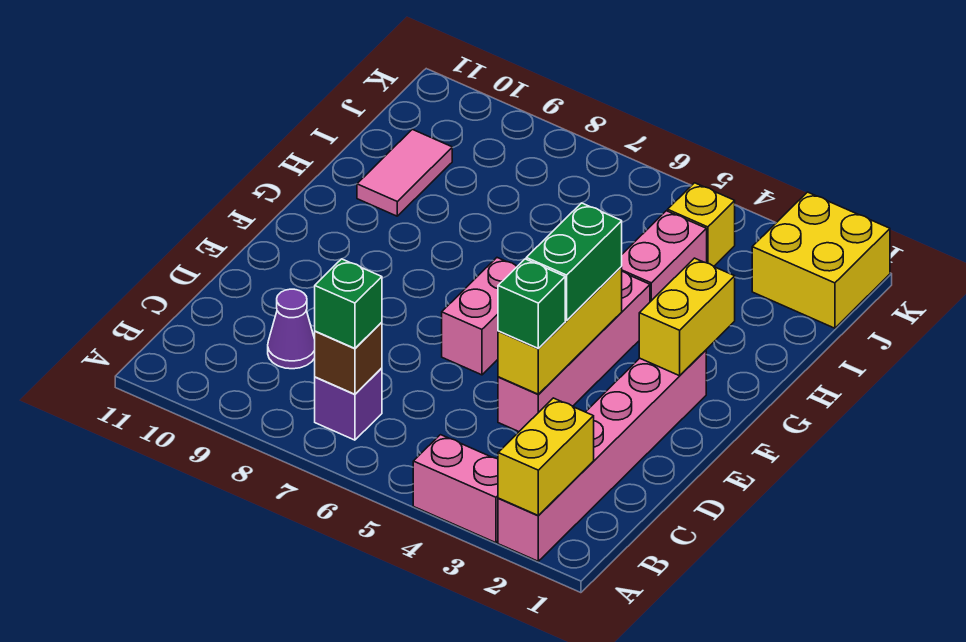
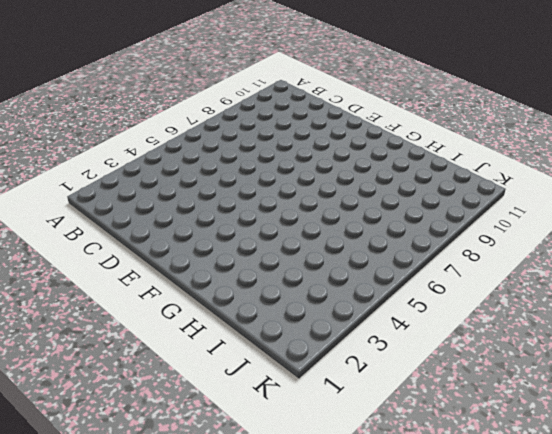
none -> pink brick A2:F2 level 1
none -> pink brick A3:A4 level 1
none -> purple brick B7 level 1

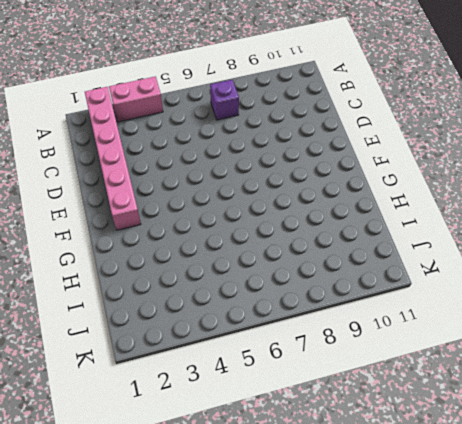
none -> purple cone C9 level 1
none -> pink brick D4:G4 level 1
none -> pink brick E6:F6 level 1

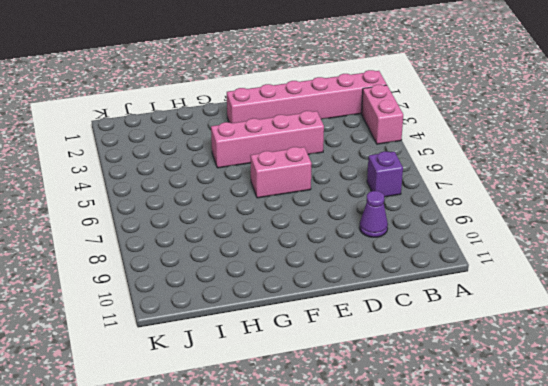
none -> pink brick H4:I4 level 1
none -> pink tile H10:I10 level 1
none -> yellow brick J1:K2 level 1

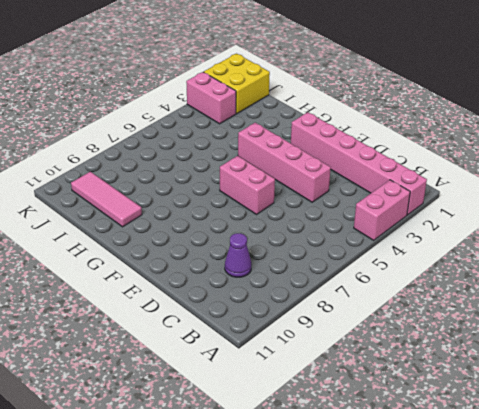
pink tile H10:J10 level 1 -> pink tile H10:I10 level 1
pink brick J3:K3 level 1 -> pink brick H4:I4 level 1
none -> purple brick B7 level 1
none -> yellow brick J4 level 1
none -> yellow brick A2:B2 level 2

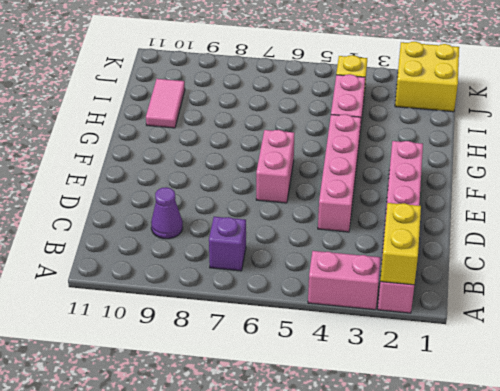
none -> brown brick B7 level 2
none -> yellow brick D4:F4 level 2
none -> yellow brick F2:G2 level 2

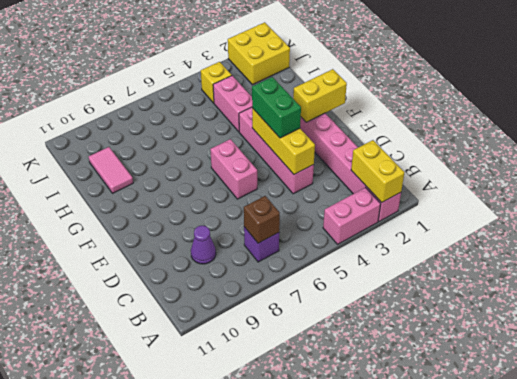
yellow brick F1:F2 level 2 -> yellow brick F2:G2 level 2
none -> green brick B7 level 3
none -> green brick D4 level 3

